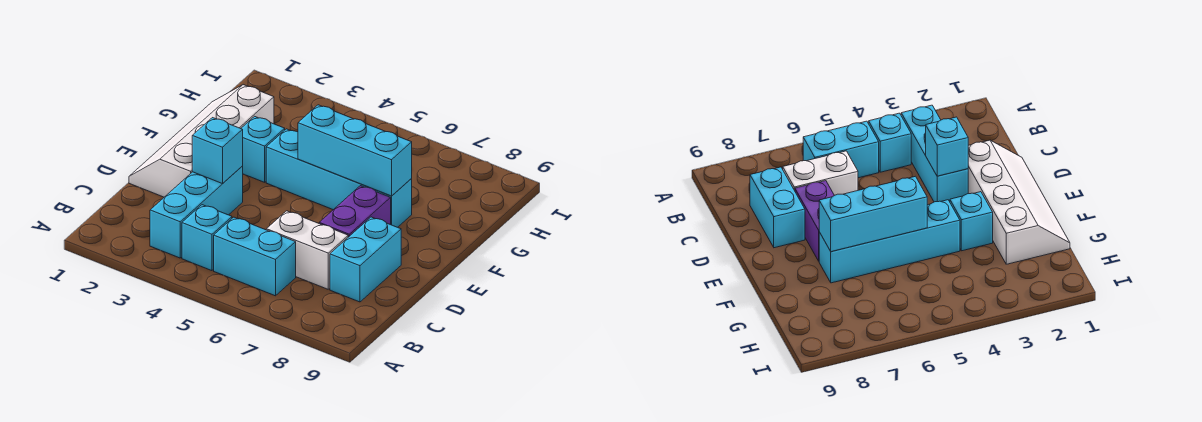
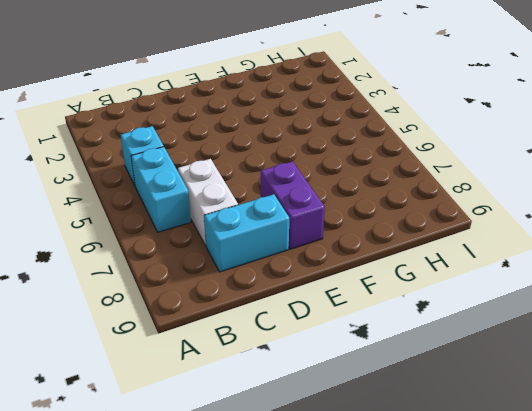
purple brick E7:E8 level 1 -> purple brick D7:E7 level 1
none -> cyan brick B3:D3 level 1
none -> white slope D1:G2 level 1 top 2

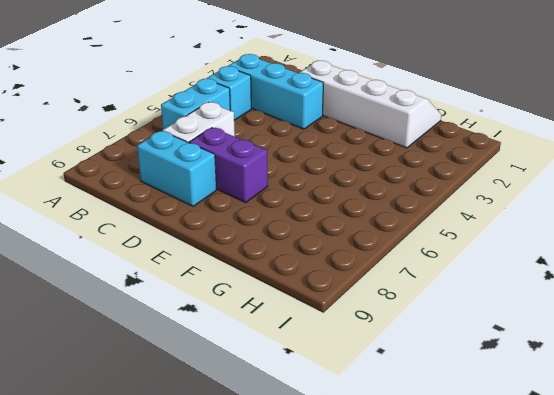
none -> cyan brick F3 level 1
none -> cyan brick F4:F7 level 1

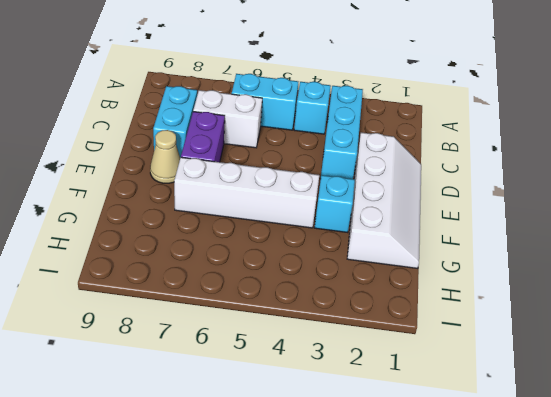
tan cone E8 level 1 -> none
white brick F4:F7 level 1 -> cyan brick F4:F7 level 1
none -> cyan brick D3 level 2
none -> cyan brick F5:F7 level 2

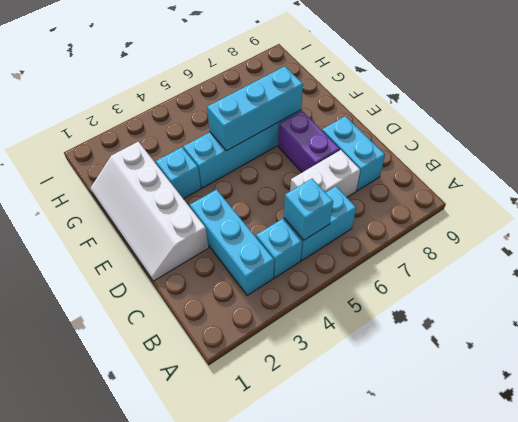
cyan brick B5 level 2 -> cyan brick D3 level 2

